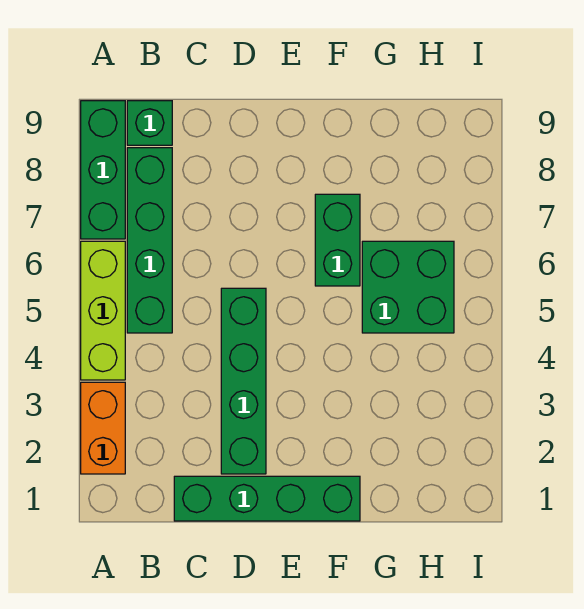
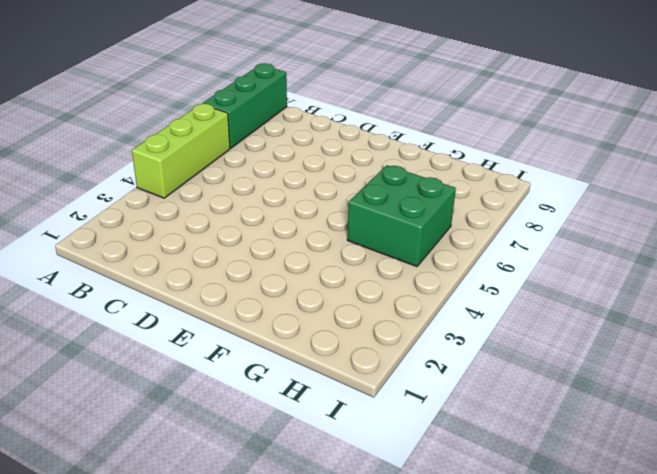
none -> orange brick A2:A3 level 1
none -> green brick B5:B8 level 1

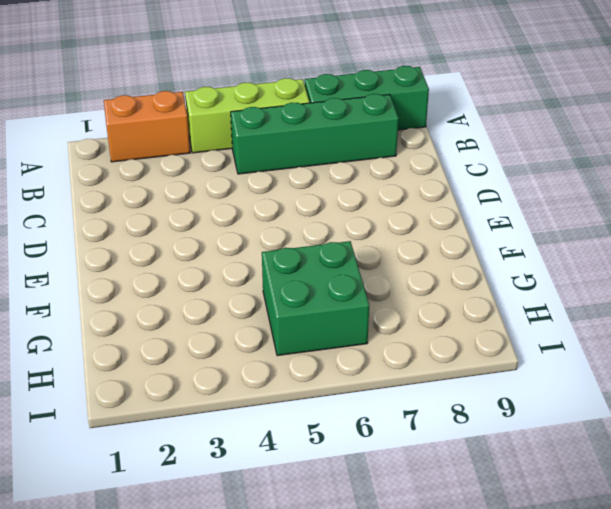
none -> green brick B9 level 1
none -> green brick C1:F1 level 1

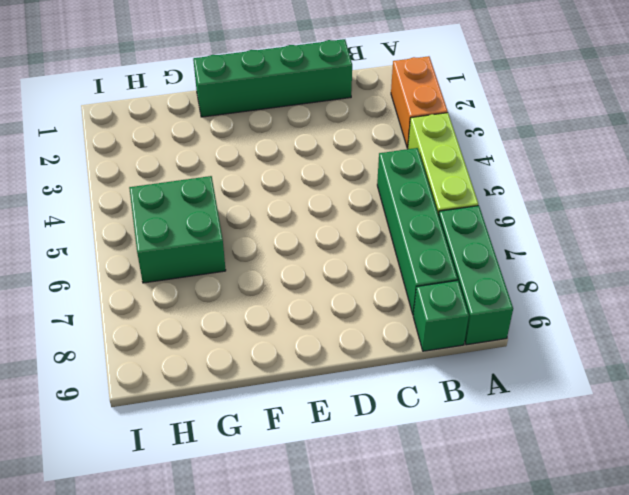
none -> green brick D2:D5 level 1
none -> green brick F6:F7 level 1

